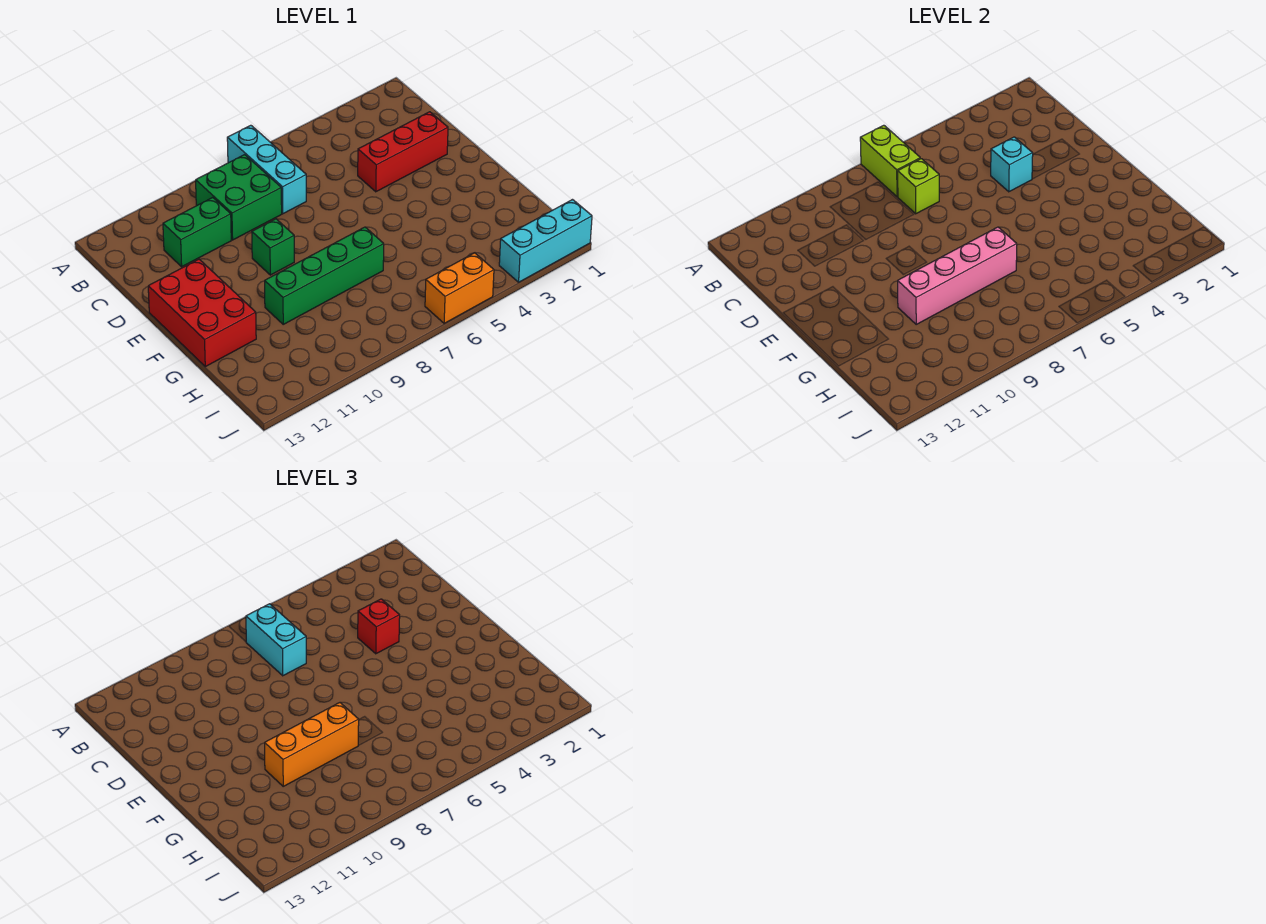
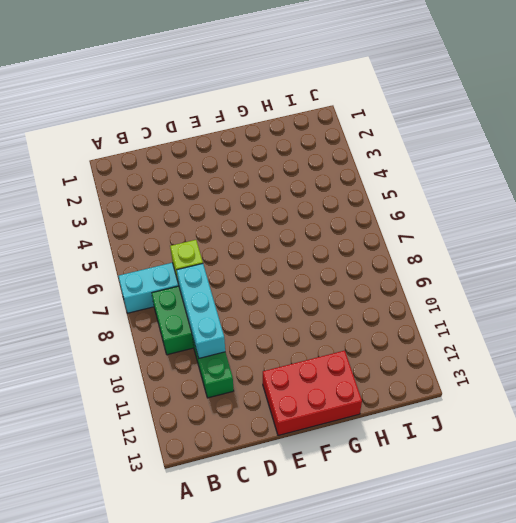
cyan brick C8:C10 level 2 -> cyan brick J1:J3 level 1
none -> red brick D2:D4 level 1
none -> green brick E9 level 1
none -> green brick G7:G10 level 1

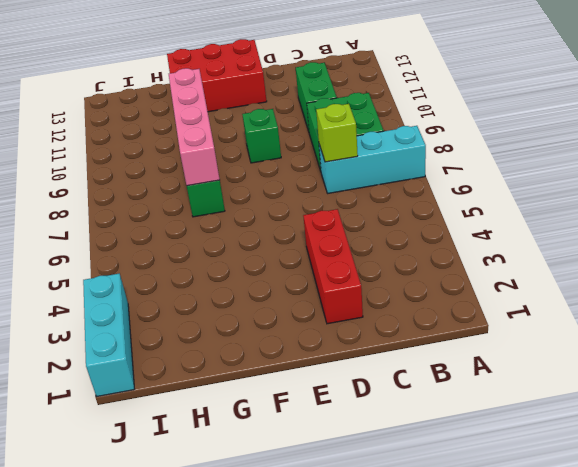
none -> orange brick J5:J6 level 1
none -> lime brick A7:B7 level 2
none -> cyan brick D4 level 2

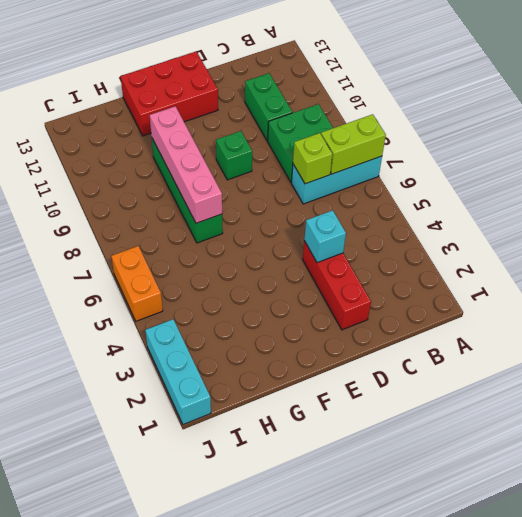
none -> cyan brick B7:C7 level 3
none -> red brick D4 level 3
none -> orange brick G8:G10 level 3

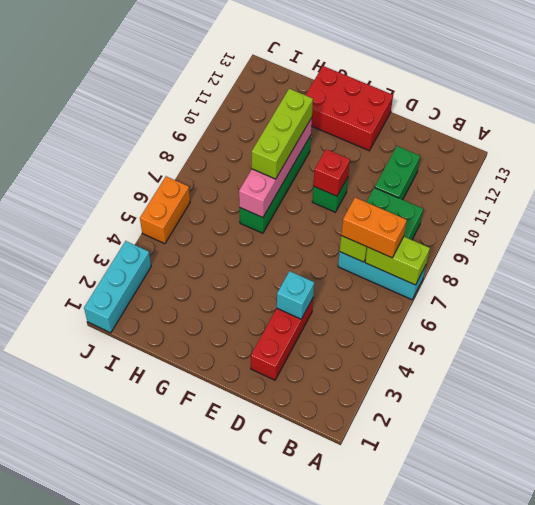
orange brick B7:C7 level 3 -> cyan brick B7:C7 level 3
red brick E9 level 2 -> red brick D4 level 3
lime brick G8:G10 level 3 -> orange brick G8:G10 level 3

